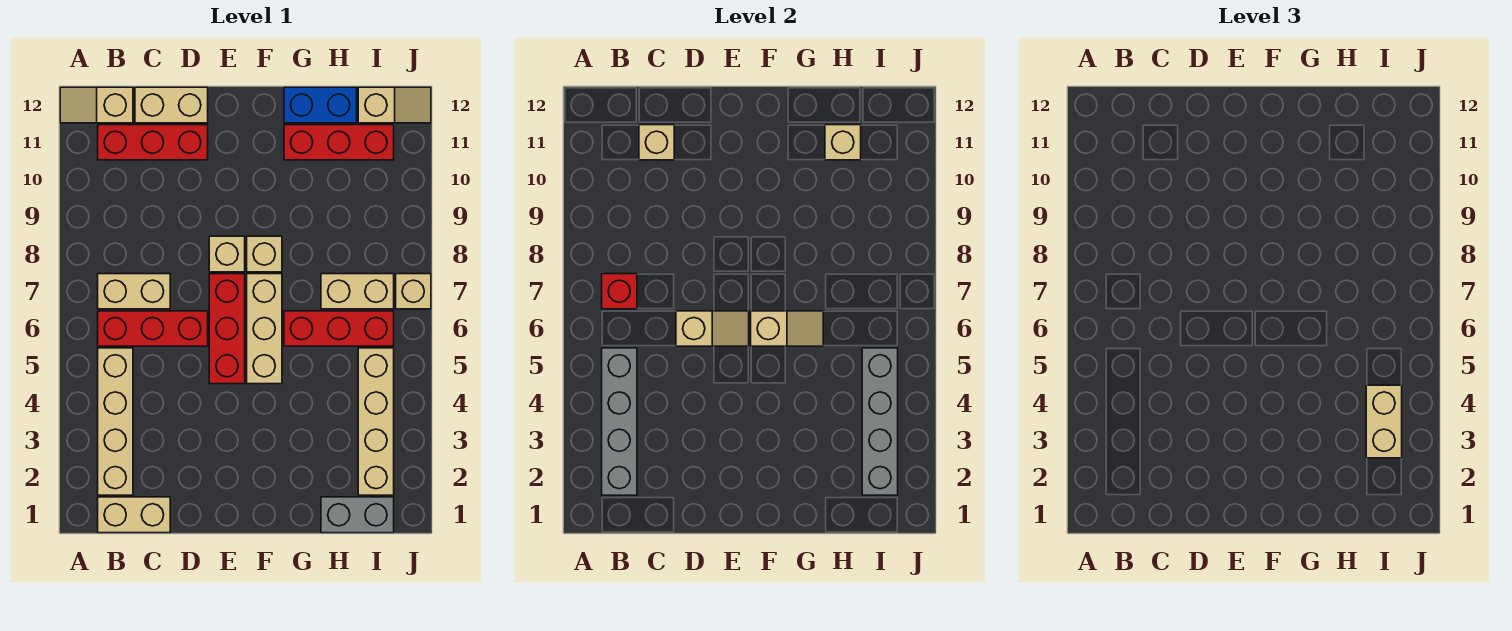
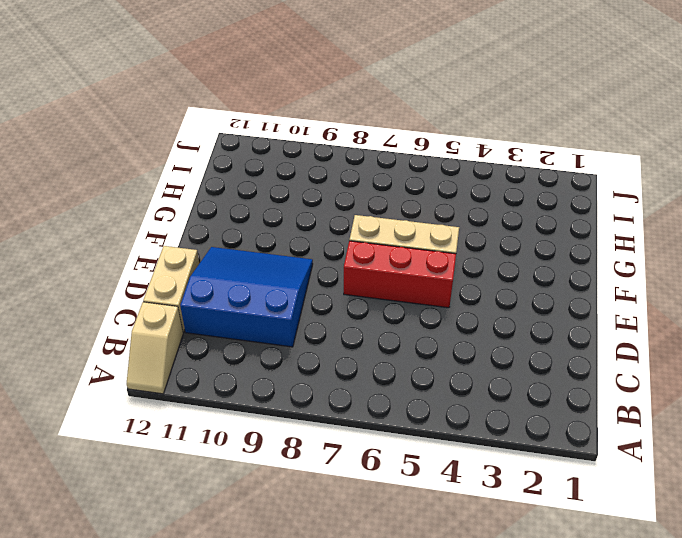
blue slope C9:E11 level 1 top C -> red brick B11:D11 level 1
none -> tan brick B1:C1 level 1
none -> tan brick B2:B5 level 1
none -> red brick B6:D6 level 1

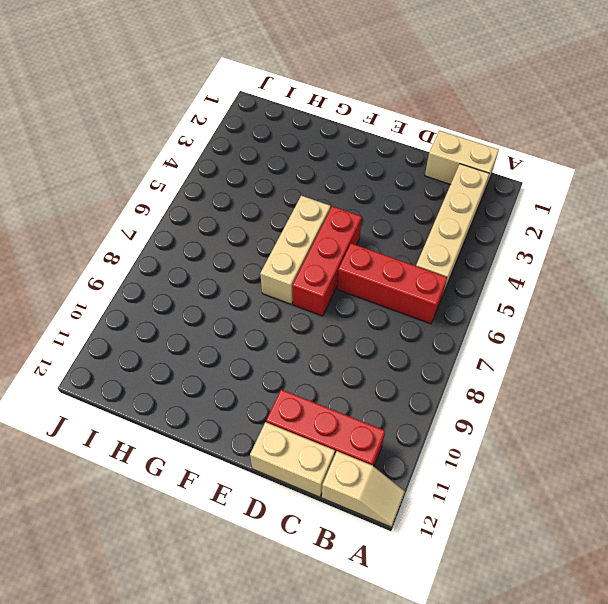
none -> tan brick B7:C7 level 1
none -> tan brick E8 level 1
none -> tan brick F8 level 1

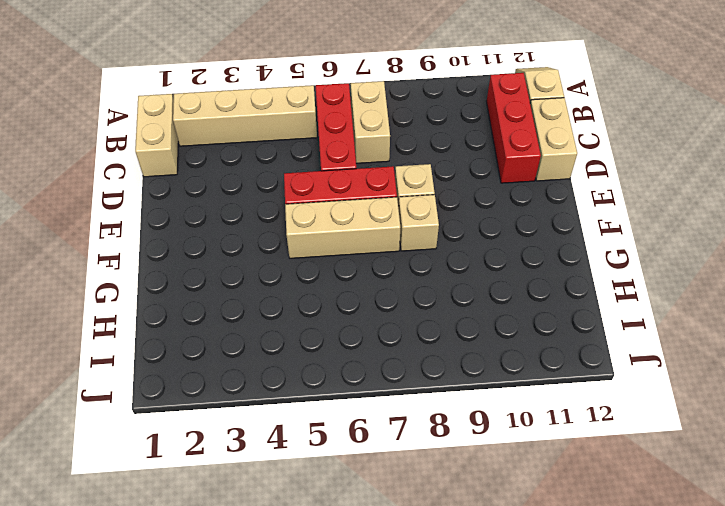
none -> red brick G6:I6 level 1
none -> red brick G11:I11 level 1
none -> blue brick G12:H12 level 1

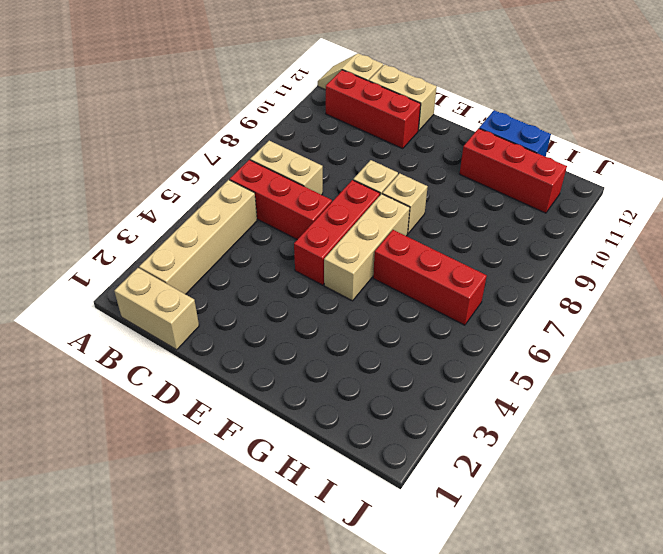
none -> grey brick H1:I1 level 1
none -> tan brick H7:I7 level 1
none -> tan brick I2:I5 level 1

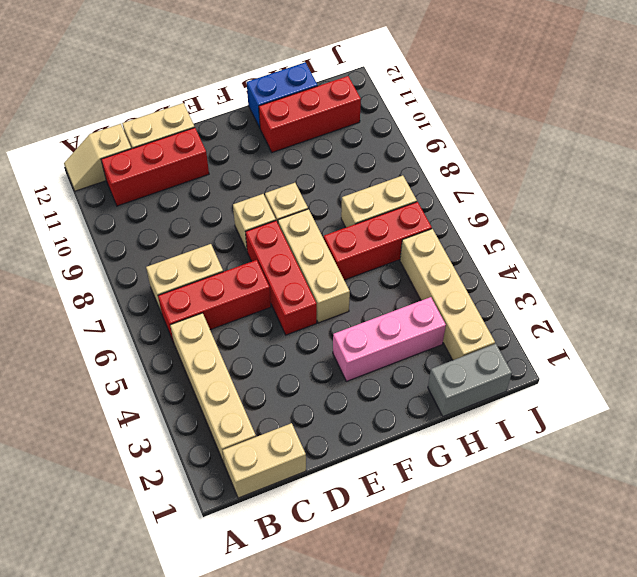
pink brick F3:H3 level 1 -> none
none -> tan slope I12:J12 level 1 top I
none -> tan brick J7 level 1
none -> grey brick B2:B5 level 2

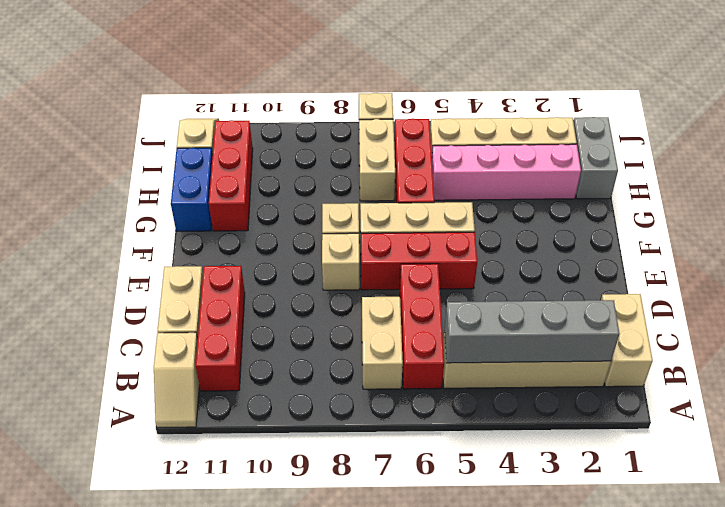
pink brick H2:H5 level 1 -> none
none -> red brick B7 level 2
none -> tan brick C11 level 2
none -> tan slope D6:E6 level 2 top D

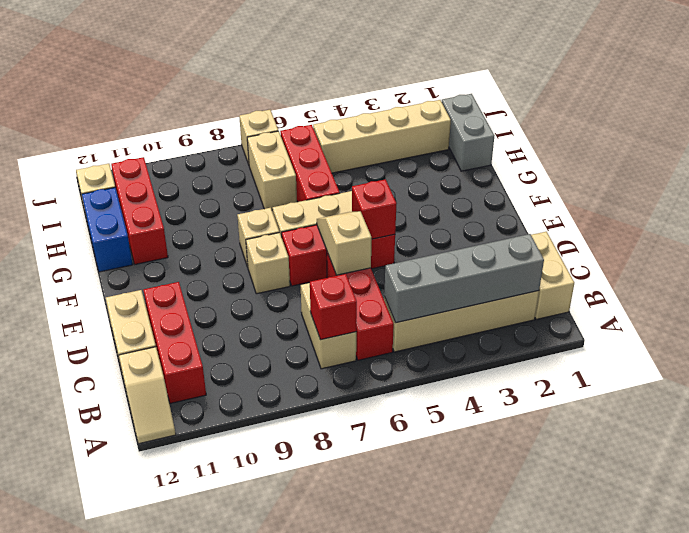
red brick E5 level 2 -> none
none -> tan brick C11 level 2
none -> tan slope F6:G6 level 2 top F
none -> tan brick H11 level 2

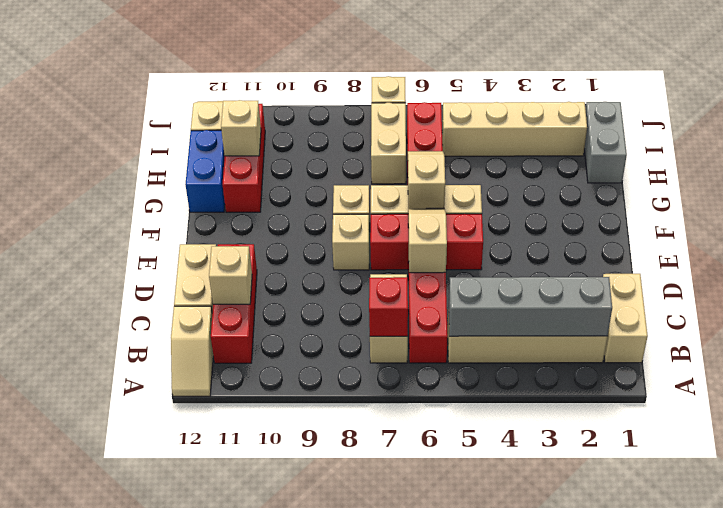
none -> grey brick I2:I5 level 2
none -> tan brick I3:I4 level 3

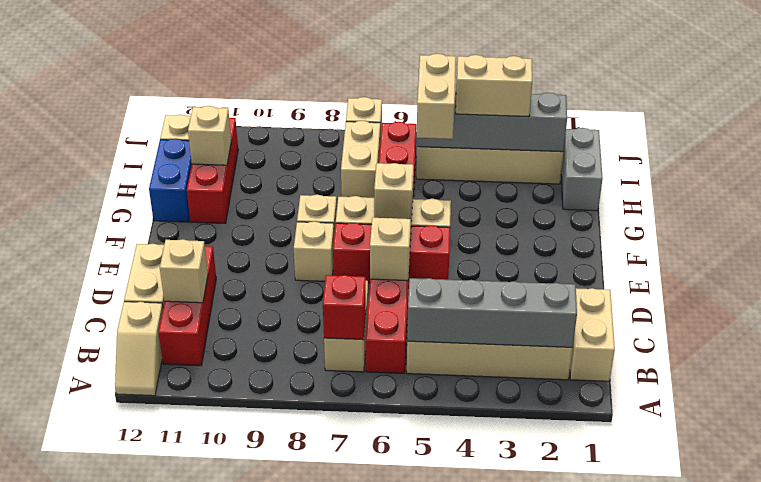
tan brick H5:I5 level 3 -> none

